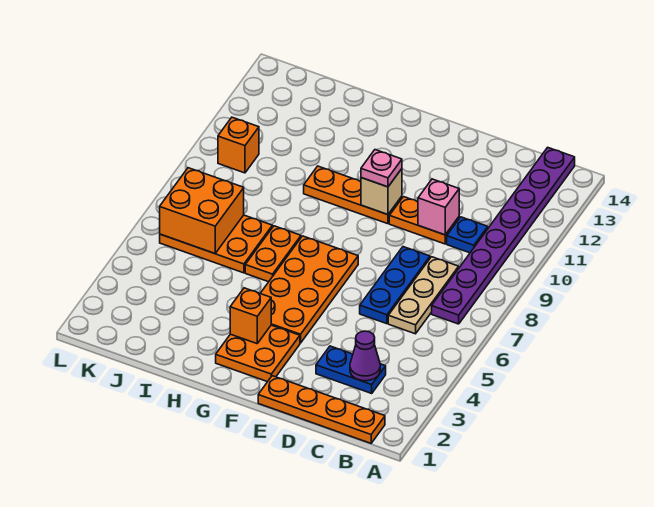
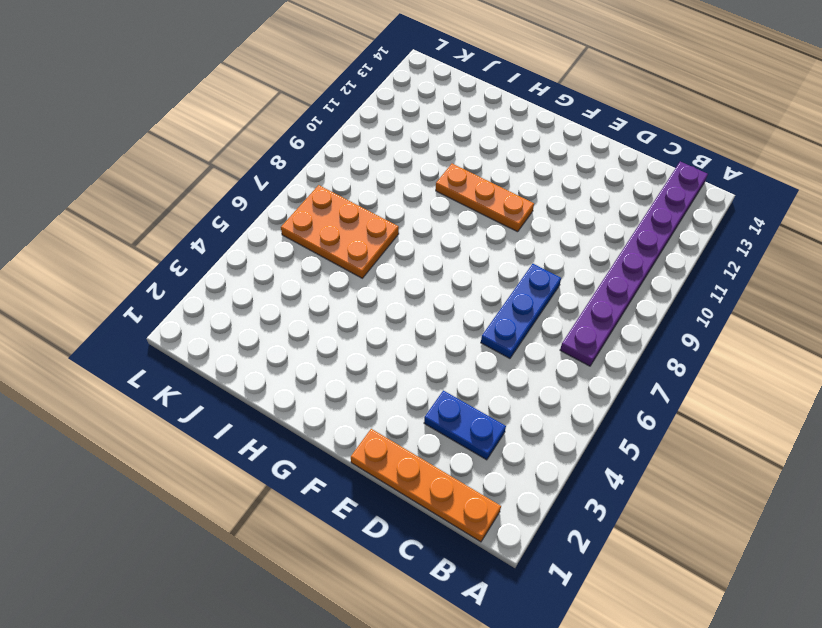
none -> tan plate C6:C8 level 1
none -> blue plate C10 level 1
none -> orange plate D10:E10 level 1

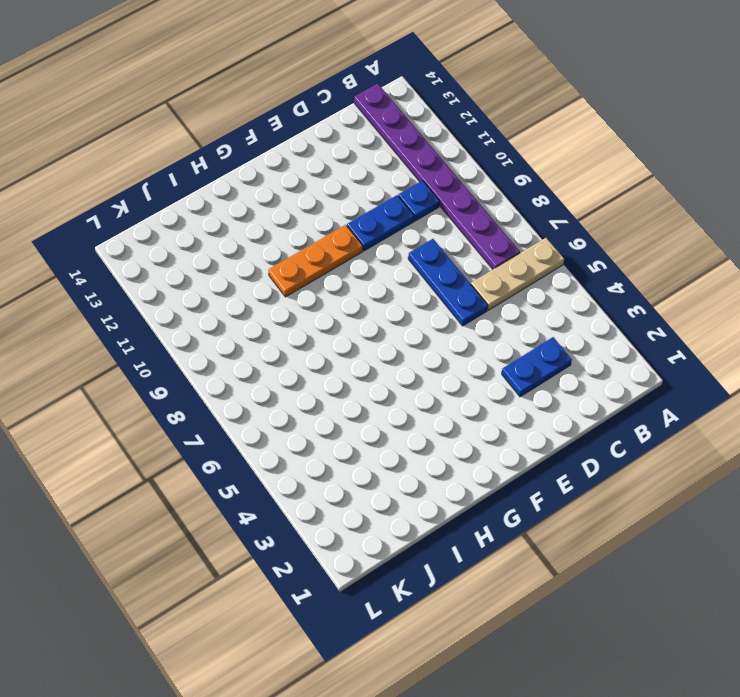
tan plate A6:C6 level 1 -> tan plate C6:C8 level 1
blue plate D10:E10 level 1 -> orange plate D10:E10 level 1
none -> orange plate B1:E1 level 1
none -> orange plate F2:G3 level 1
none -> orange plate F4:G7 level 1

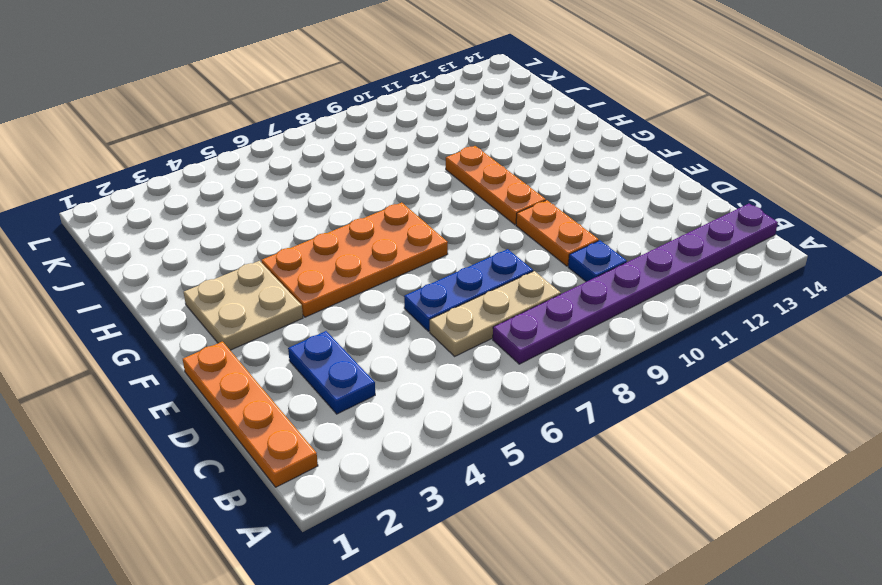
tan plate F2:G3 level 1 -> orange plate F2:G3 level 1
none -> orange plate H6:H7 level 1
none -> orange plate I6:K7 level 1
none -> orange brick K10 level 1

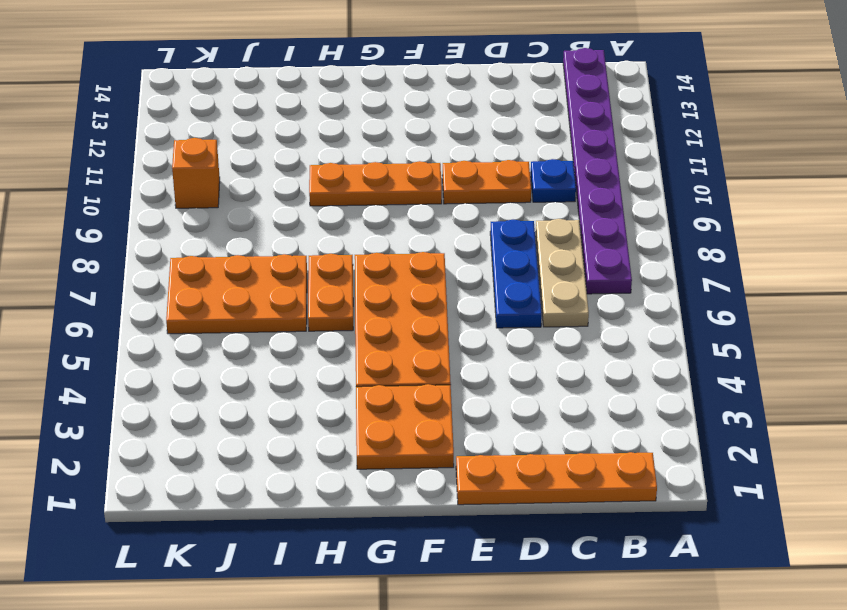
none -> blue plate C3:D3 level 1
none -> purple cone C3 level 2
none -> pink brick D10 level 2

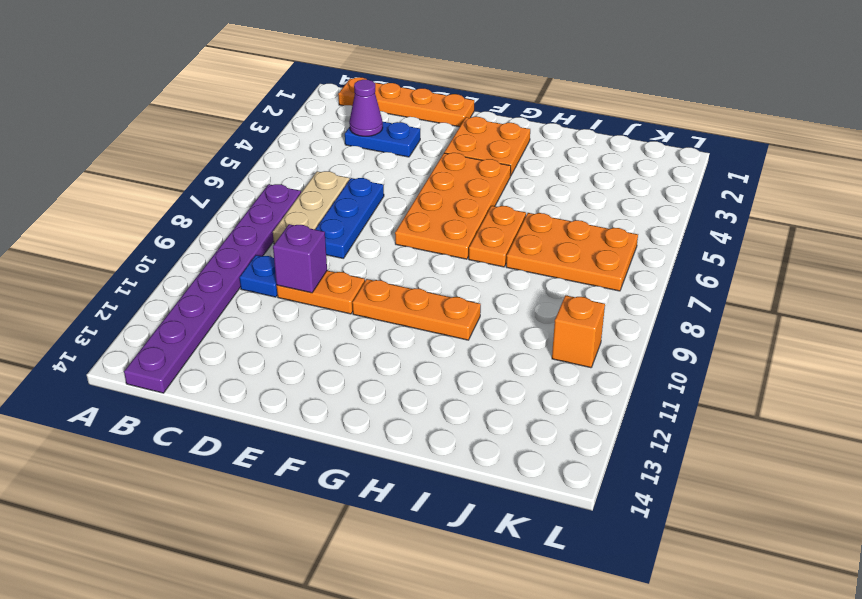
purple brick D10 level 2 -> pink brick D10 level 2
none -> tan brick F10 level 2
none -> orange brick G3 level 2
none -> orange brick J6:K7 level 2

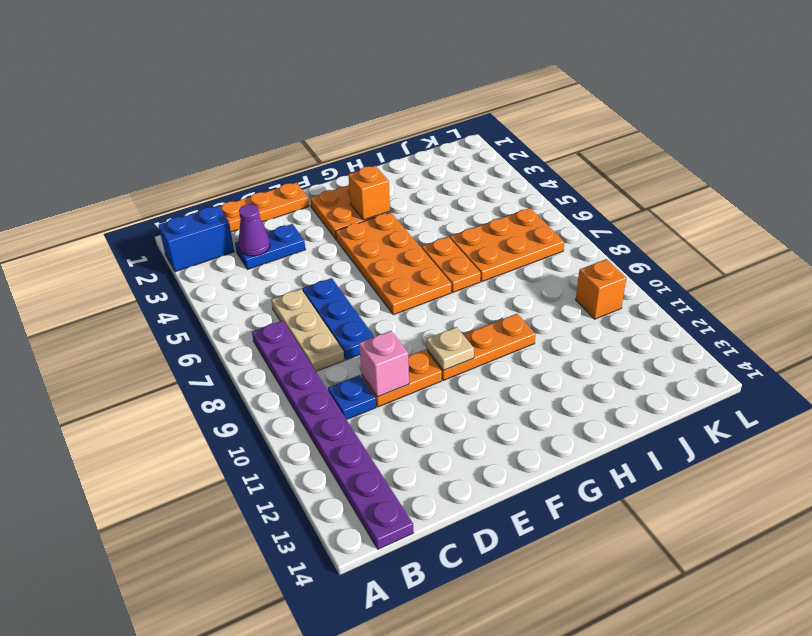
blue brick A2:B2 level 1 -> none
tan plate F10 level 2 -> tan brick F10 level 2
none -> orange brick J6:K7 level 2
none -> pink plate F10 level 3

